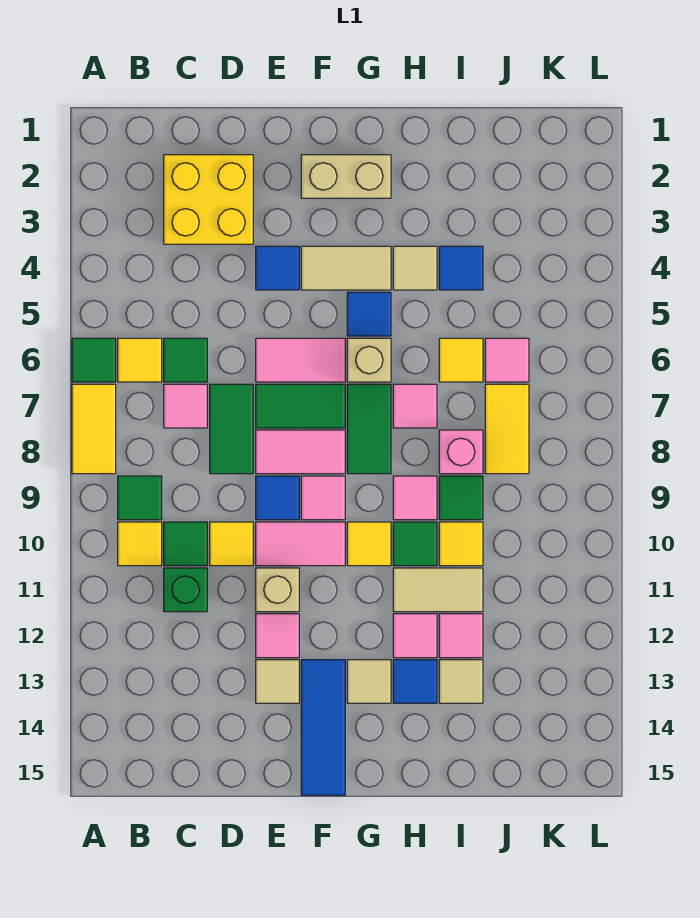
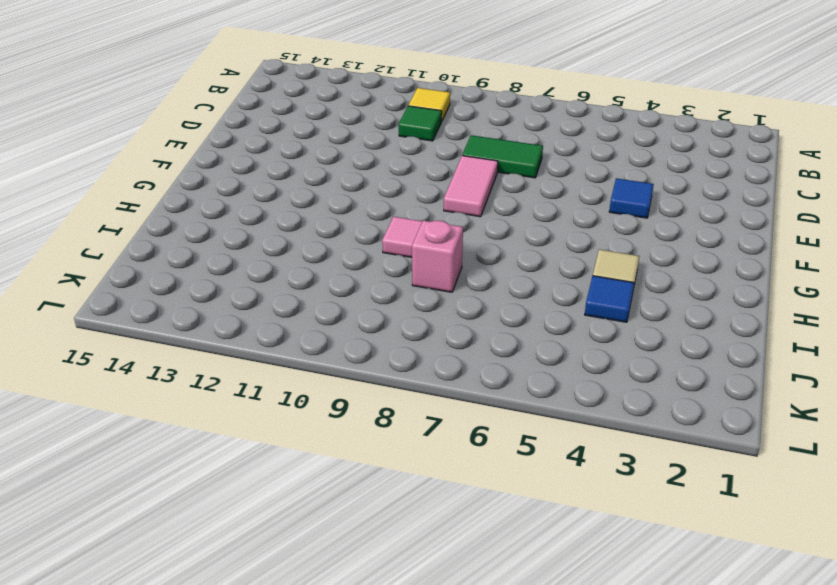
none -> green tile A6 level 1
none -> yellow tile A7:A8 level 1
none -> yellow tile B6 level 1
none -> green tile B9 level 1

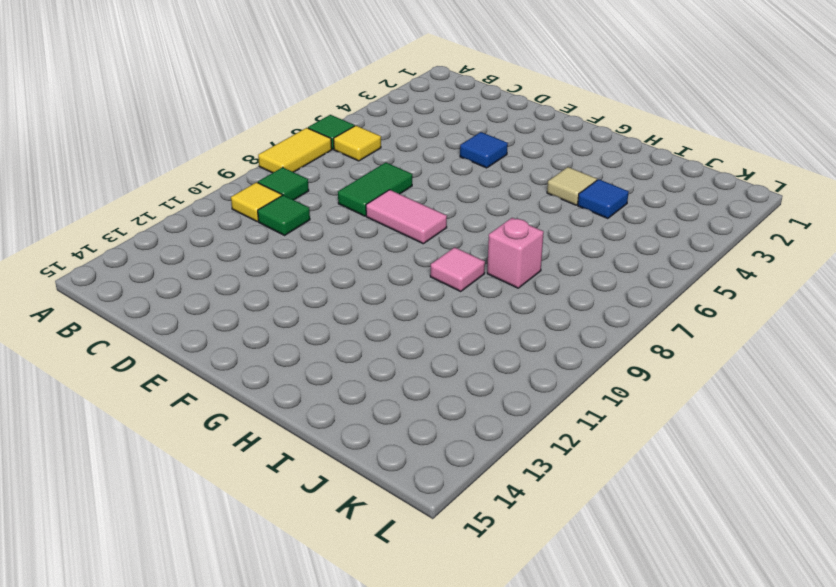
none -> yellow brick C2:D3 level 1
none -> green tile C6 level 1
none -> pink tile C7 level 1
none -> green brick C11 level 1

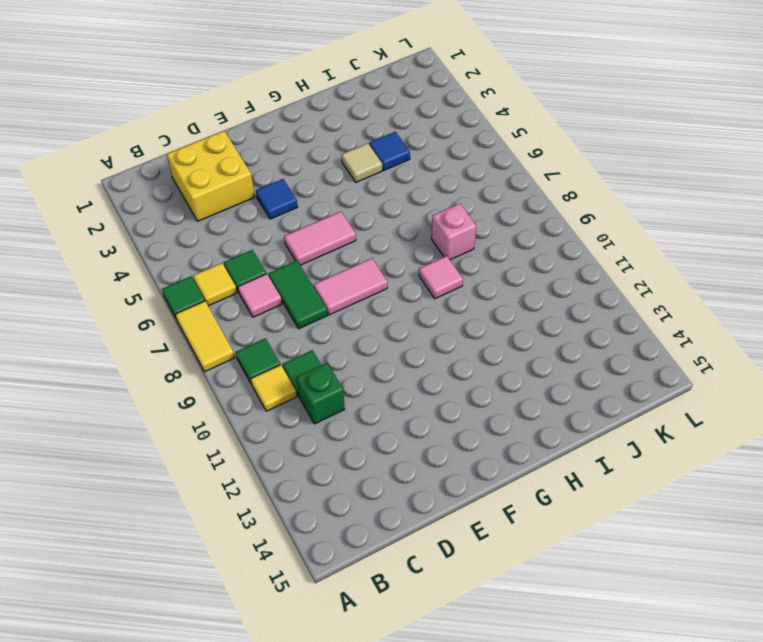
none -> yellow tile D10 level 1
none -> green tile E7:F7 level 1
none -> blue tile E9 level 1
none -> pink tile E10:F10 level 1

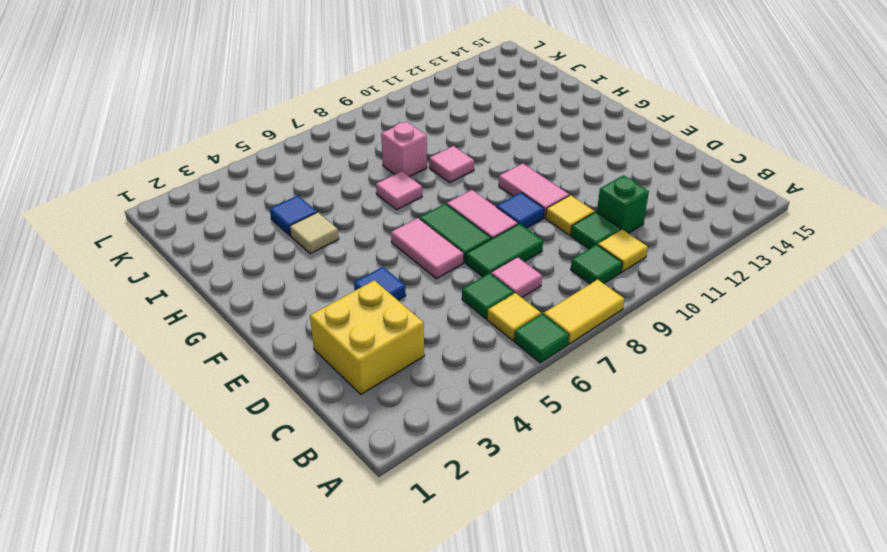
none -> tan brick E11 level 1
none -> pink tile E12 level 1
none -> tan tile E13 level 1
none -> tan brick F2:G2 level 1

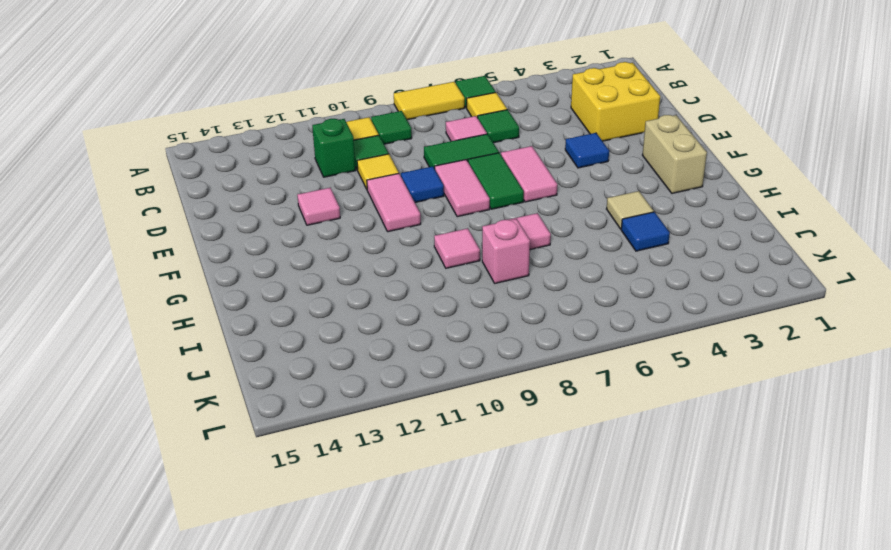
none -> tan brick E11 level 1
none -> tan tile E13 level 1
none -> tan tile F4:G4 level 1
none -> pink tile F9 level 1

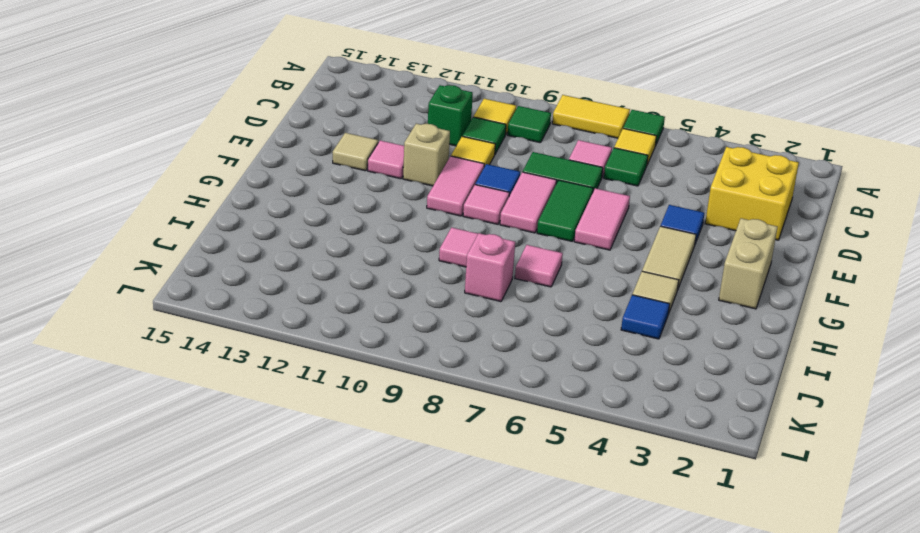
none -> blue tile F13:F15 level 1
none -> blue tile G5 level 1
none -> tan brick G6 level 1
none -> green tile G7:G8 level 1

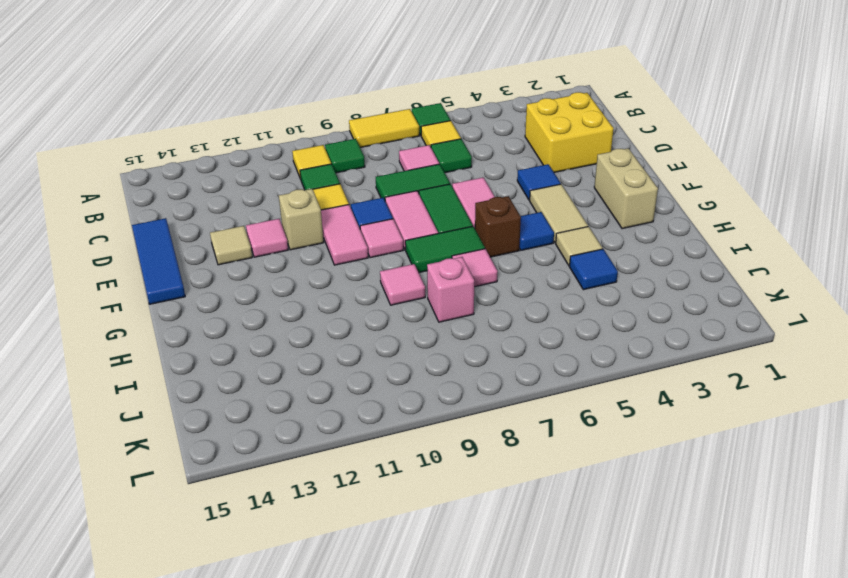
blue tile D15:F15 level 1 -> blue tile F13:F15 level 1
brown brick G6 level 1 -> tan brick G6 level 1
none -> green brick C11 level 1
none -> yellow tile G10 level 1
none -> tan tile G13 level 1
none -> green tile H10 level 1

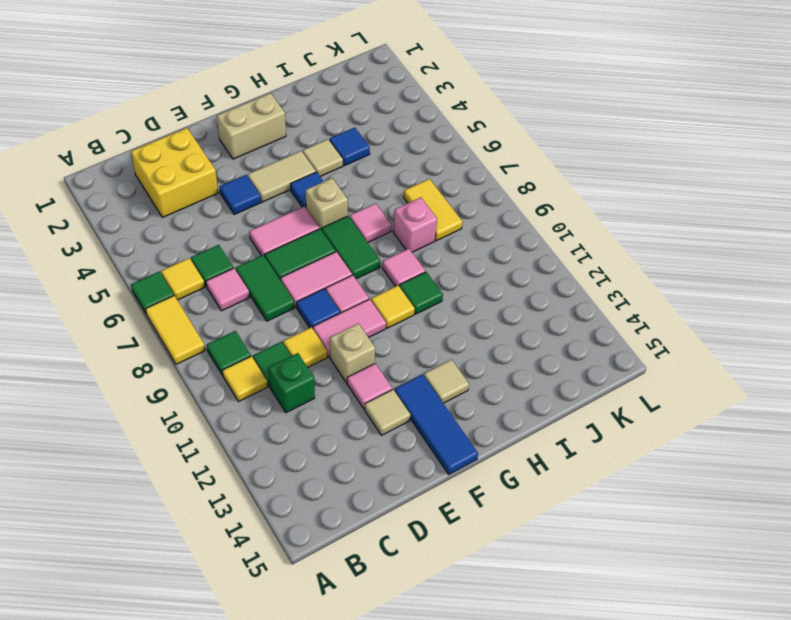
none -> tan tile H11:I11 level 1
none -> pink tile H12 level 1
none -> blue tile H13 level 1
none -> yellow tile I6 level 1

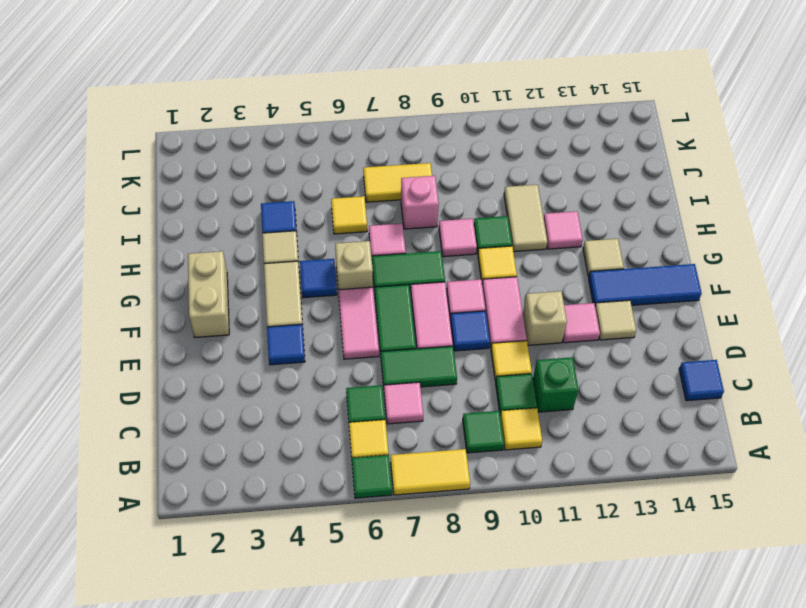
blue tile C15 level 1 -> blue tile H13 level 1
none -> yellow brick C2:D3 level 1
none -> green tile I9 level 1
none -> yellow tile I10 level 1
none -> pink tile I12 level 1

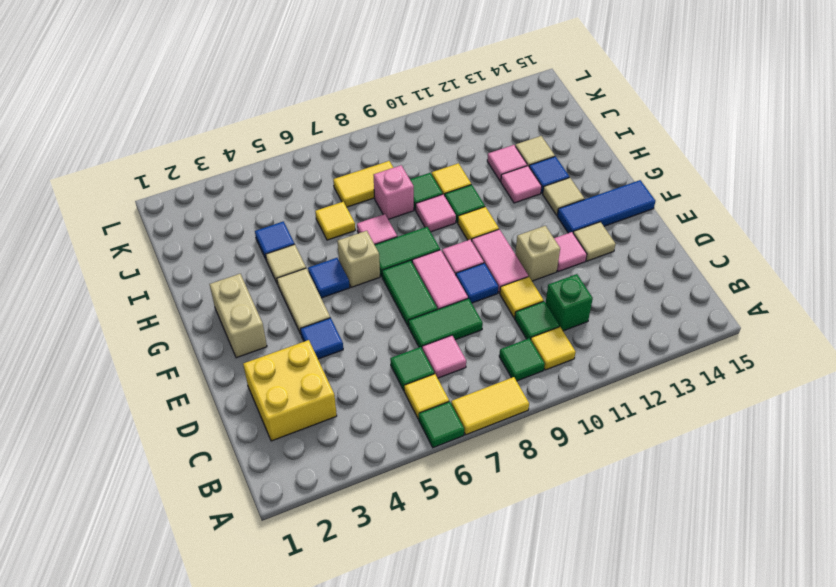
none -> pink tile E6:F6 level 1
none -> tan tile H11:I11 level 1
none -> pink tile J6 level 1

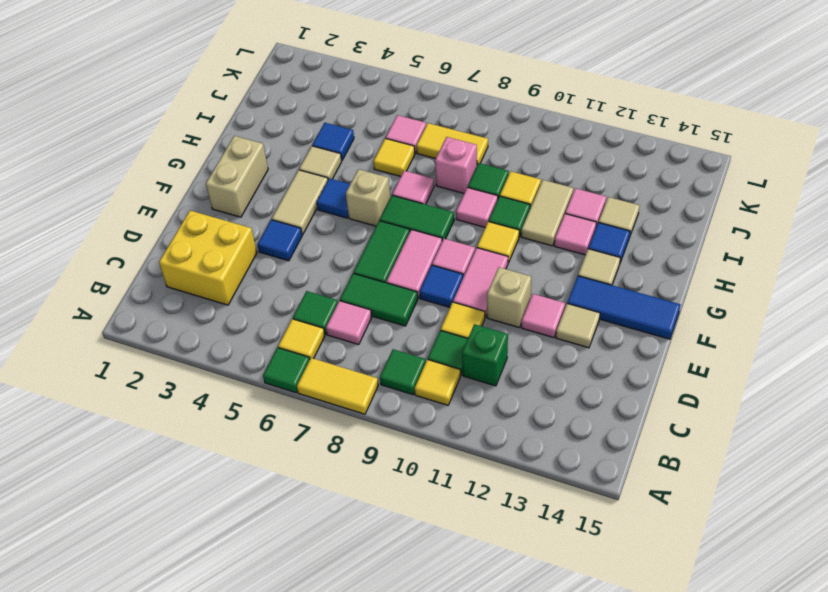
none -> pink tile E6:F6 level 1

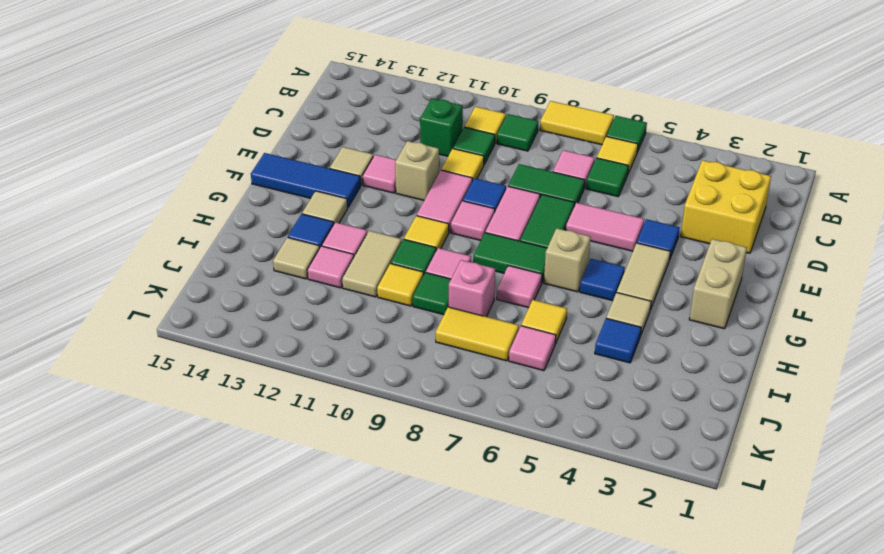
pink tile E5:E6 level 1 -> pink tile E6:F6 level 1

